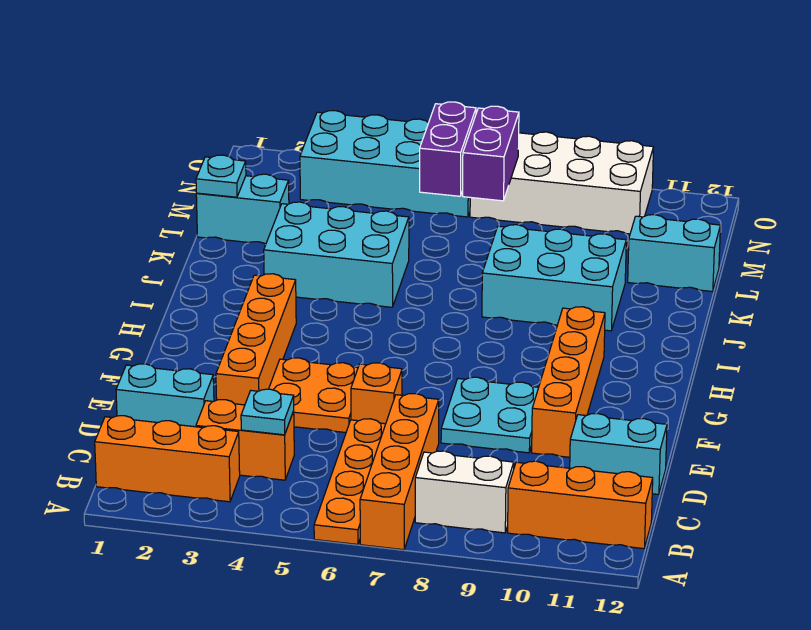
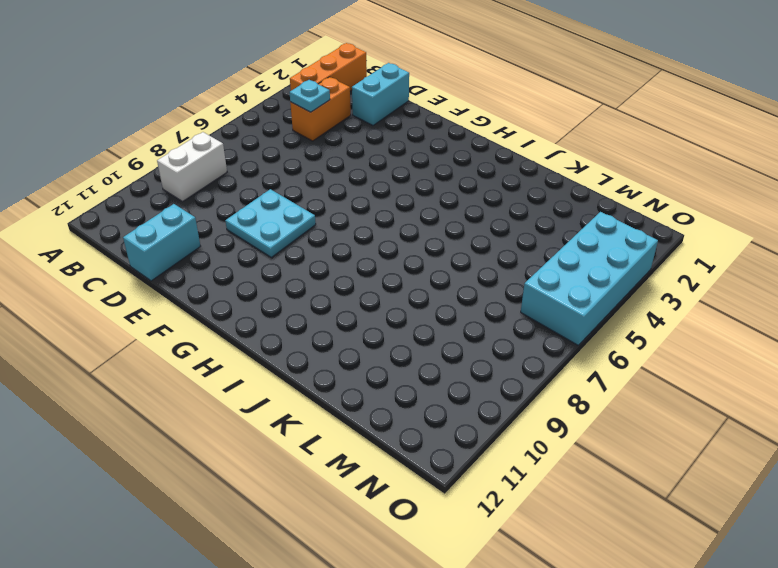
none -> orange plate A6:D6 level 1
none -> orange brick A7:D7 level 1
none -> orange brick B10:B12 level 1

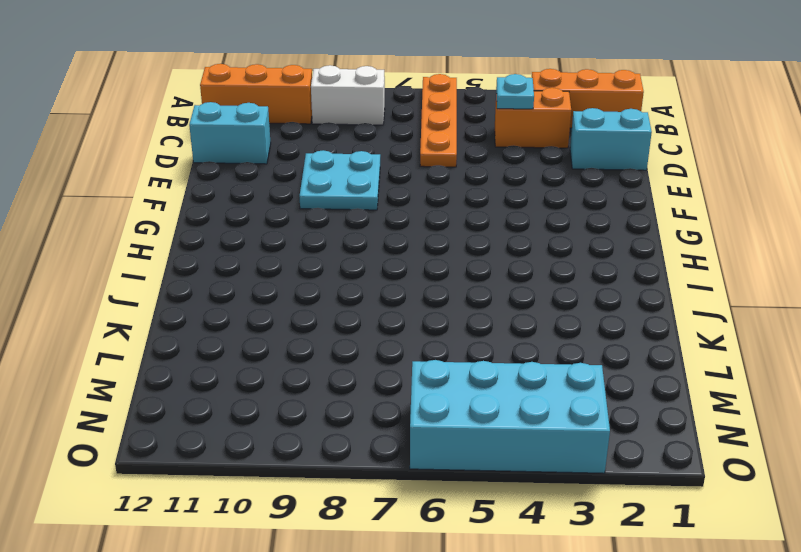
none -> orange brick A7:D7 level 1
none -> orange brick E3:H3 level 1
none -> orange plate E4:F5 level 1

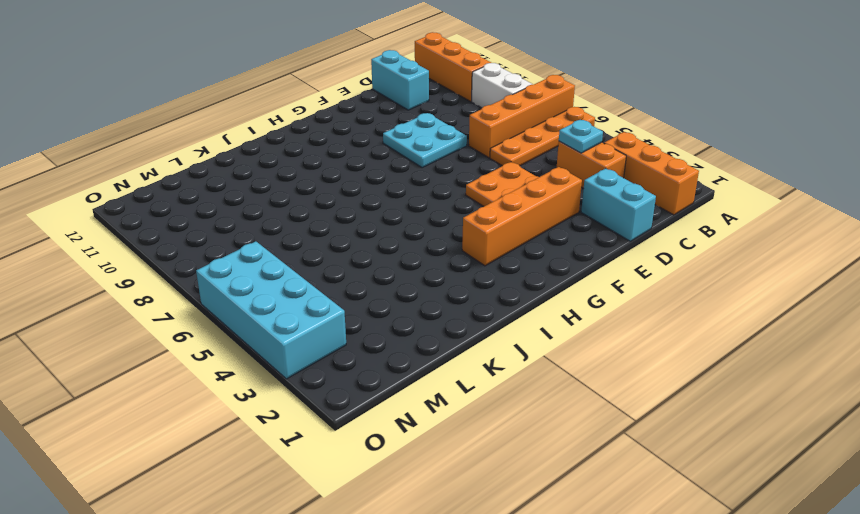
none -> orange brick E6 level 1
none -> orange brick E10:H10 level 1
none -> cyan brick J3:K5 level 1

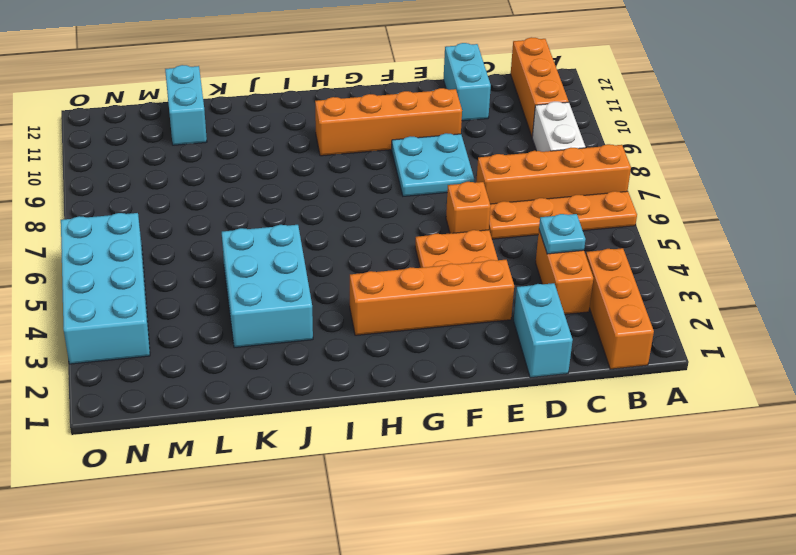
none -> cyan brick J8:K10 level 1
none -> cyan brick L1:L2 level 1
none -> white brick N7:O10 level 1

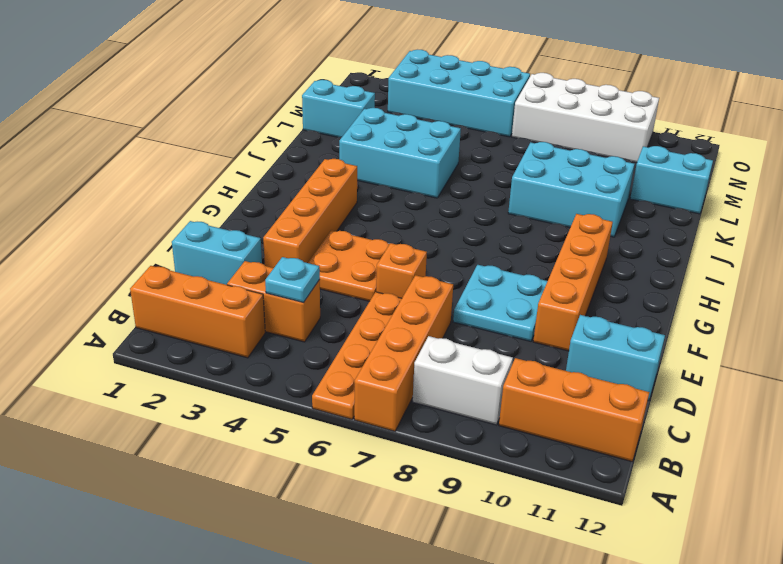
none -> cyan plate L1 level 2
none -> purple brick M6:N6 level 2
none -> purple brick M7:N7 level 2

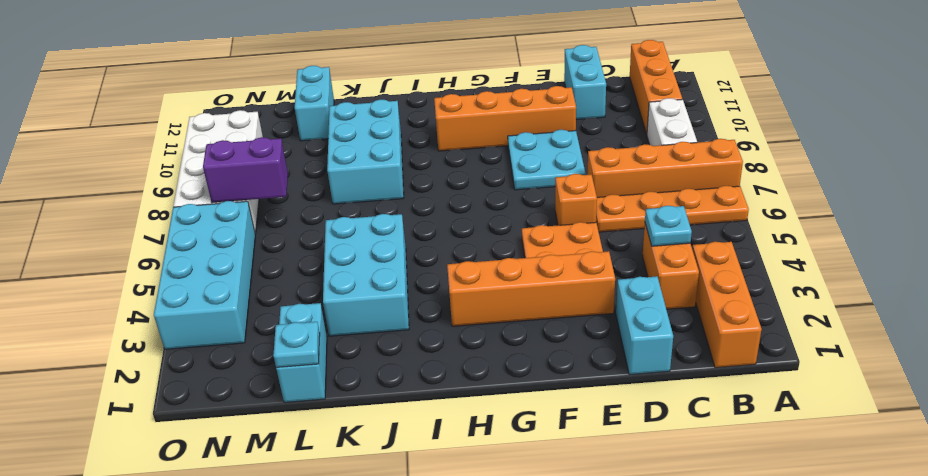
none -> purple brick M6:N6 level 2

